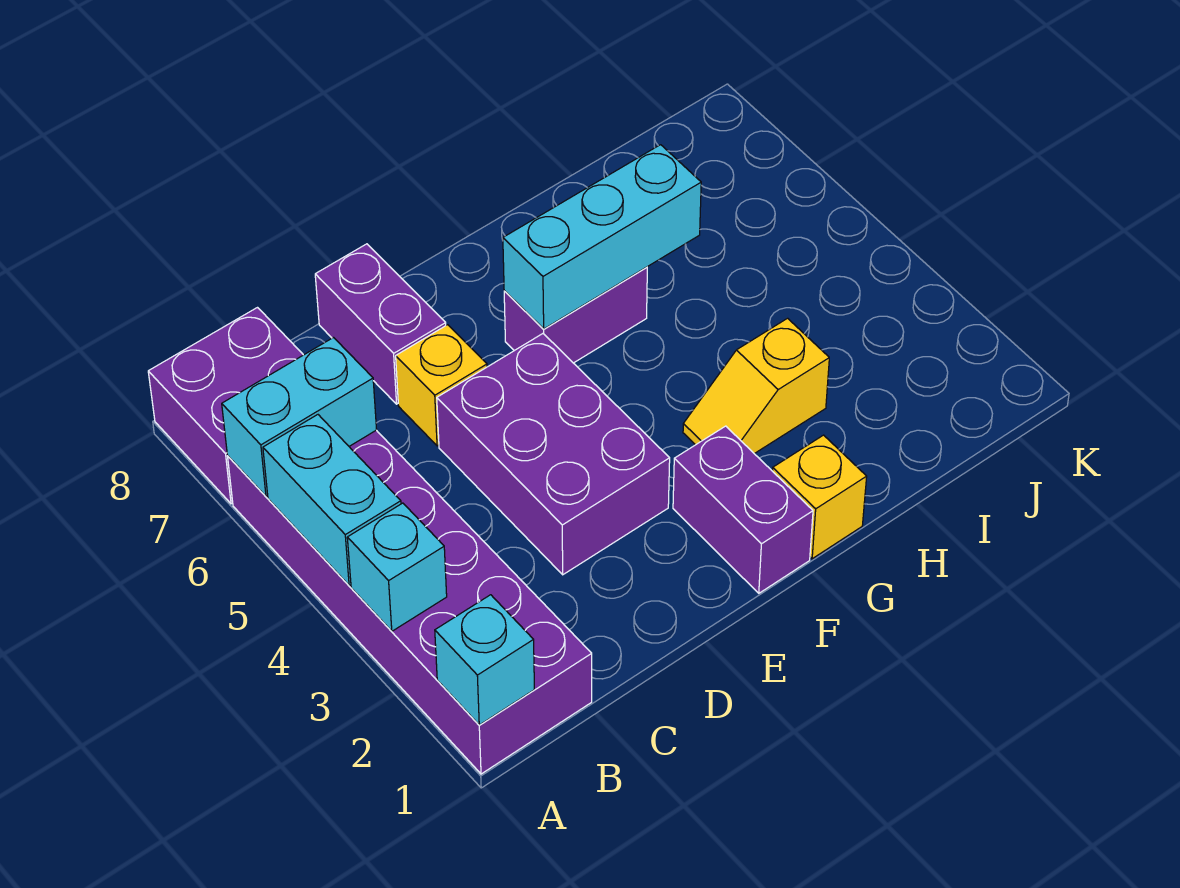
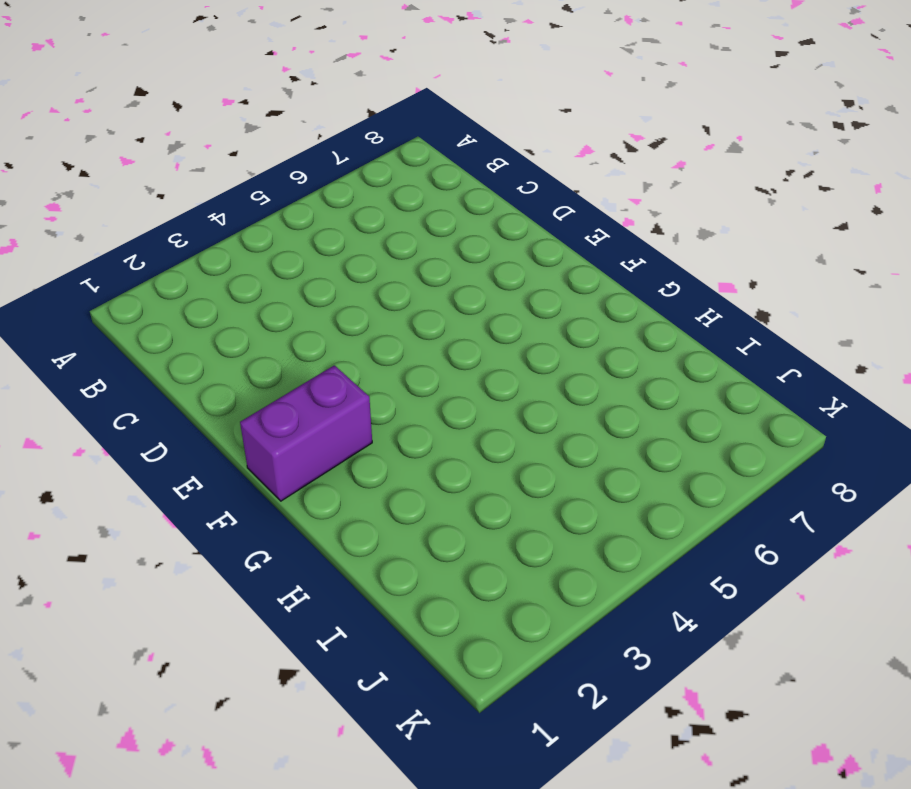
none -> purple brick A1:B6 level 1
none -> purple brick A7:B8 level 1
none -> purple brick D3:E5 level 1

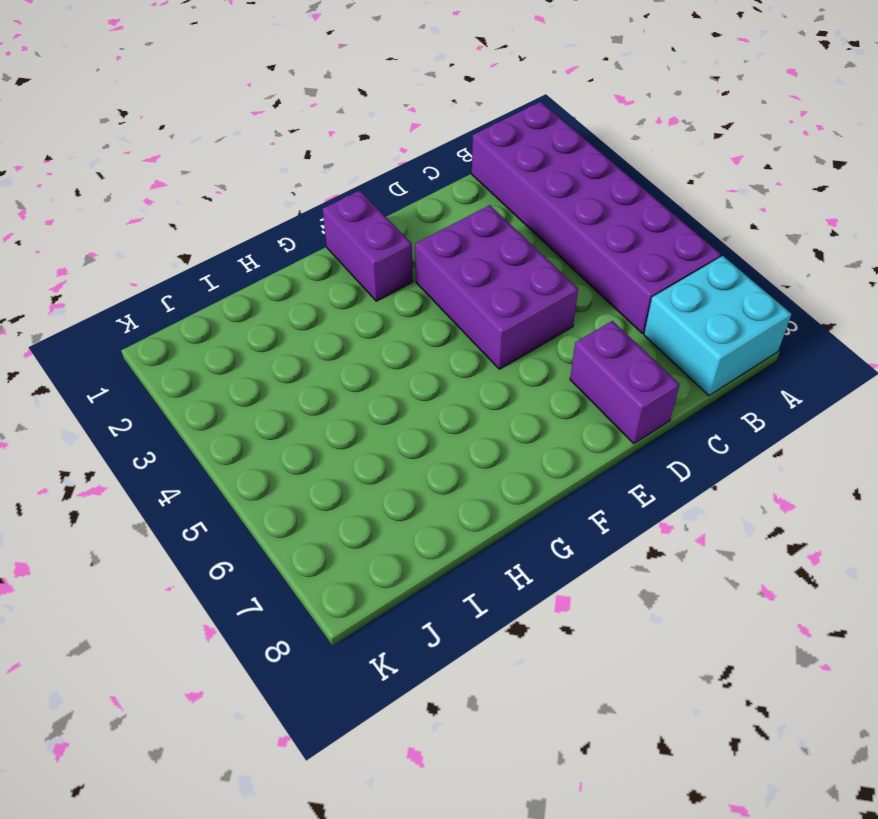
cyan brick A7:B8 level 1 -> purple brick A7:B8 level 1
none -> yellow brick D6 level 1
none -> purple brick F6:G6 level 1
none -> yellow brick G1 level 1

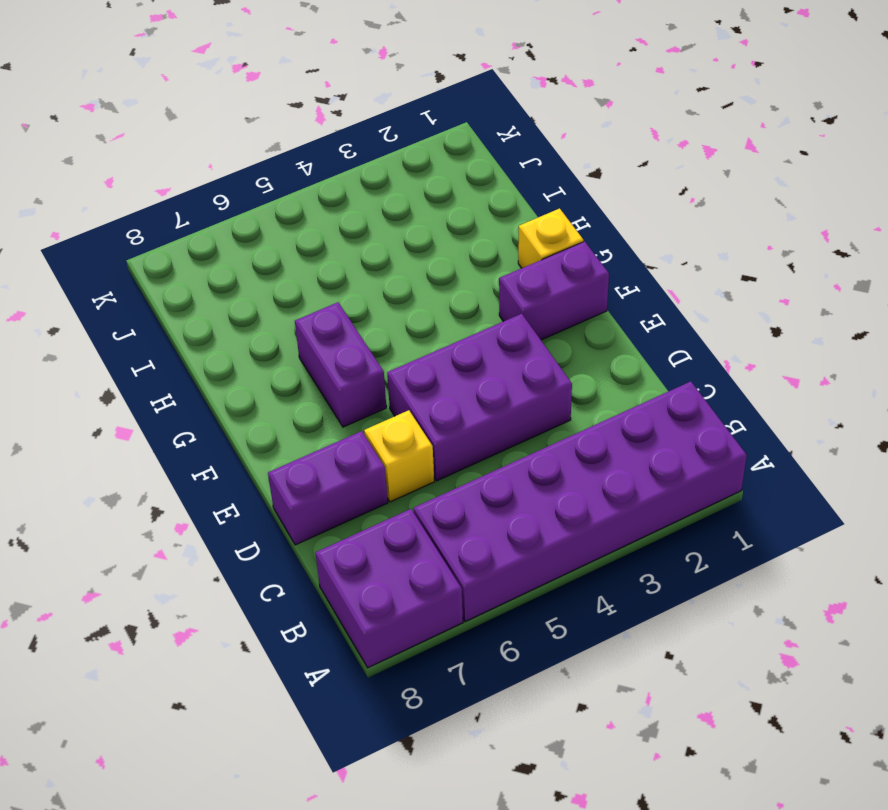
none -> yellow slope G3:H3 level 1 top H
none -> cyan brick A1 level 2
none -> cyan brick A3 level 2

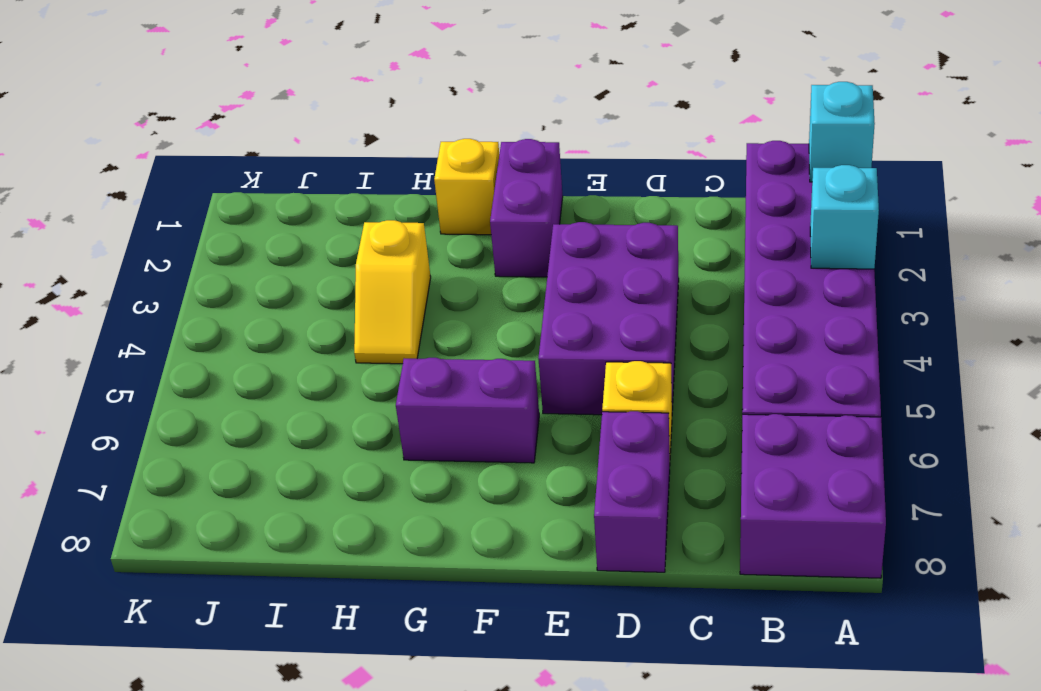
yellow slope H3:H4 level 1 top 3 -> yellow slope G3:H3 level 1 top H
none -> cyan brick A4:A5 level 2
none -> cyan brick A6:B6 level 2
none -> cyan brick F6:H6 level 2

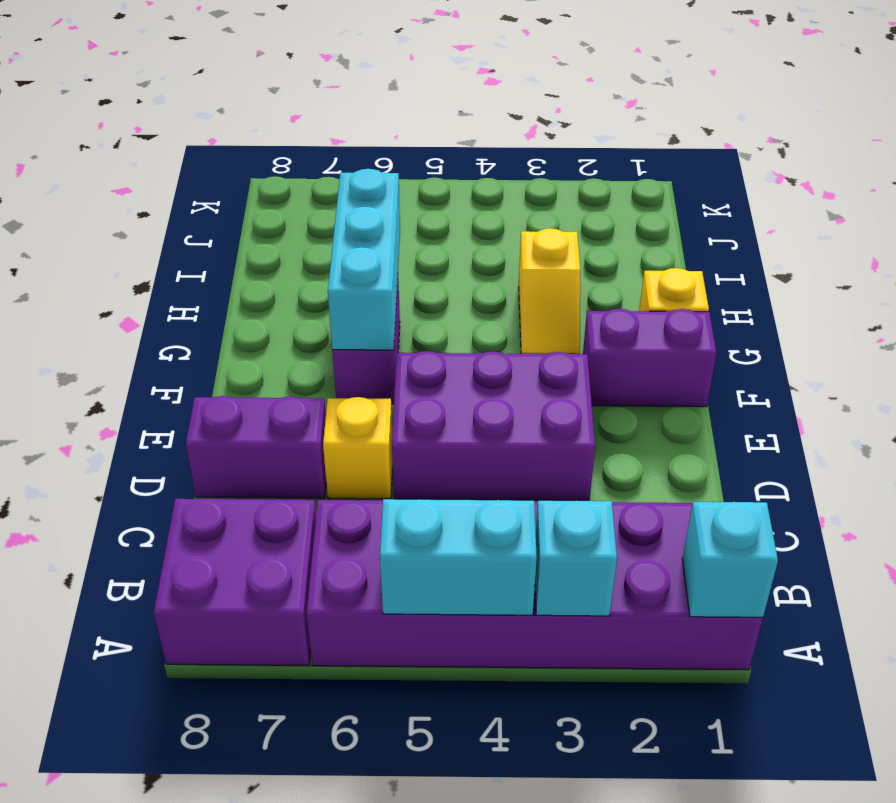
none -> cyan brick A6:B6 level 2

